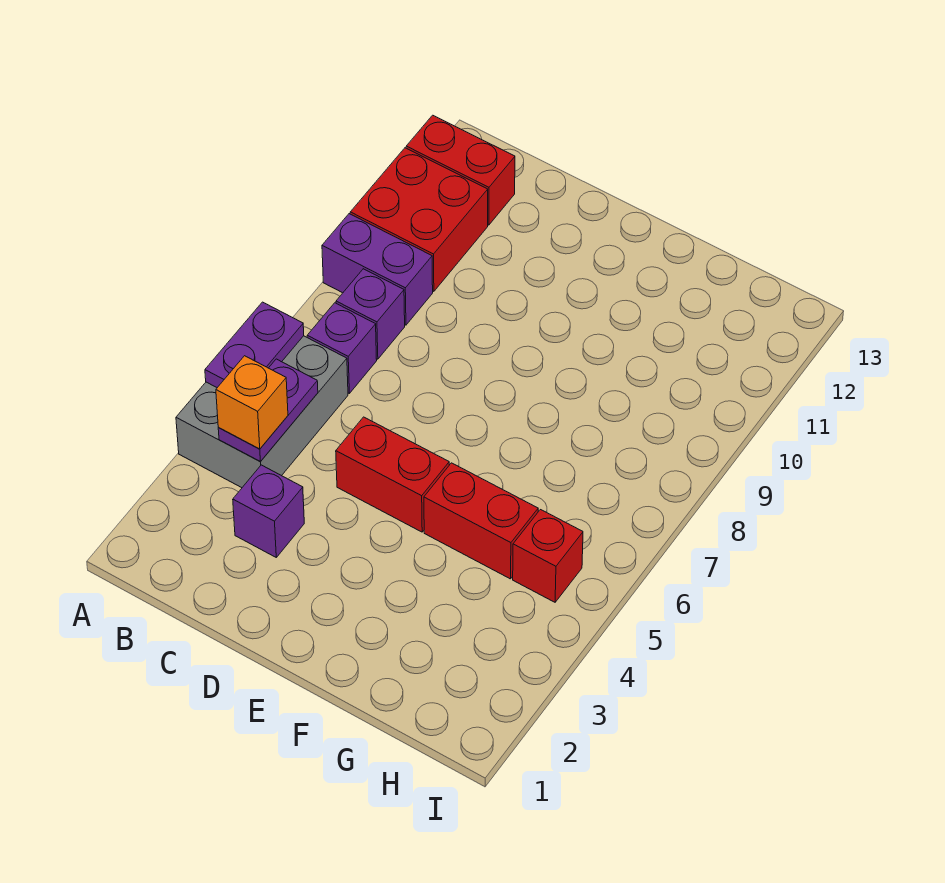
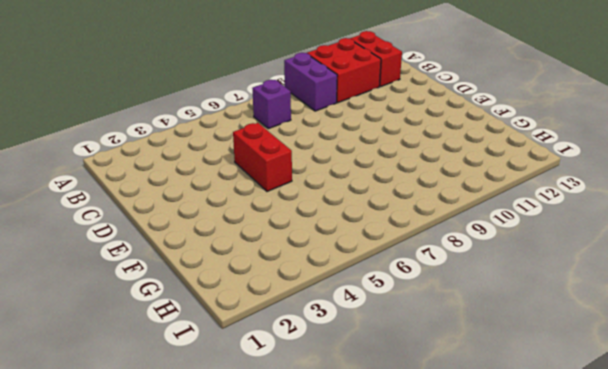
none -> grey brick A4:B6 level 1
none -> purple brick B8 level 1
none -> purple brick C3 level 1

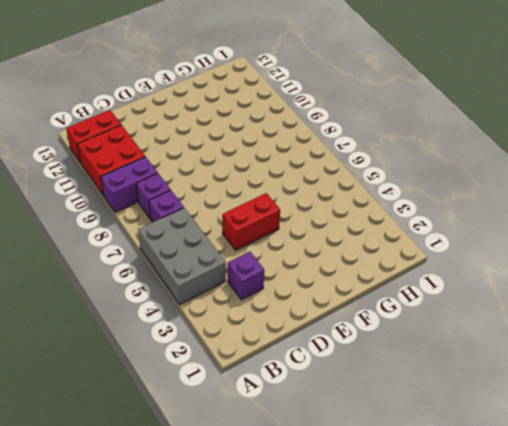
none -> red brick F5:G5 level 1
none -> red brick H5 level 1
none -> purple plate A5:A6 level 2

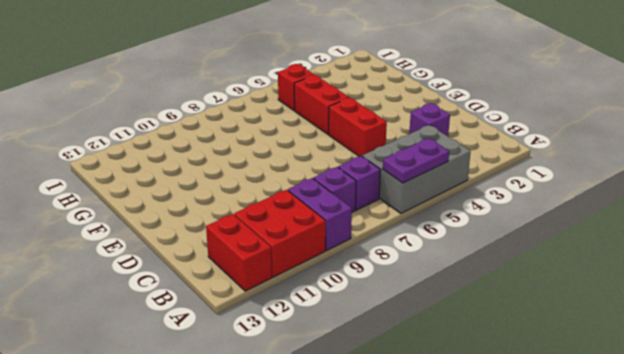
none -> purple plate B4:B5 level 2
none -> orange brick B4 level 3

